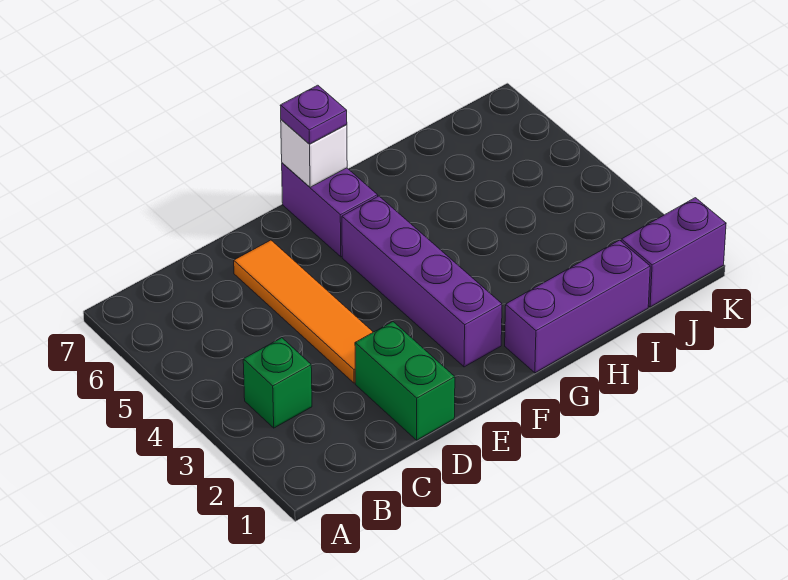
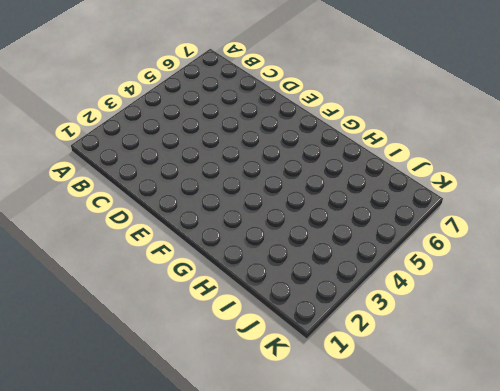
none -> green brick B3 level 1
none -> green brick D1:D2 level 1

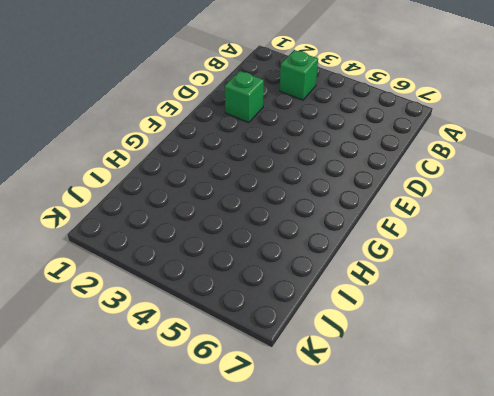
green brick D2 level 1 -> green brick D1:D2 level 1
none -> orange tile D3:D6 level 1
none -> purple brick F2:F5 level 1

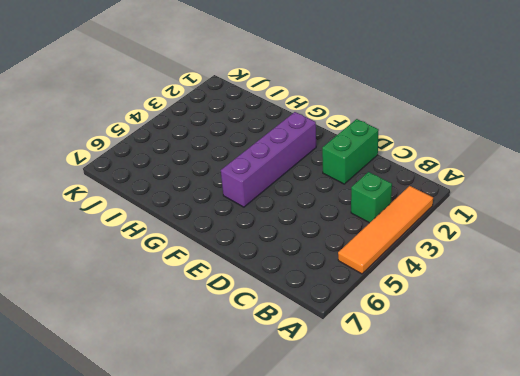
orange tile A2:A5 level 1 -> orange tile D3:D6 level 1
none -> purple brick F6:F7 level 1
none -> purple brick G1:I1 level 1

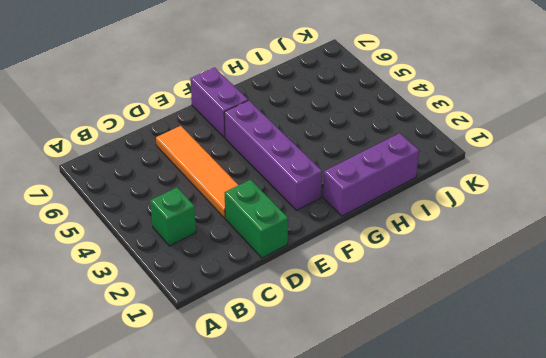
none -> purple brick J1:K1 level 1
none -> white brick F7 level 2

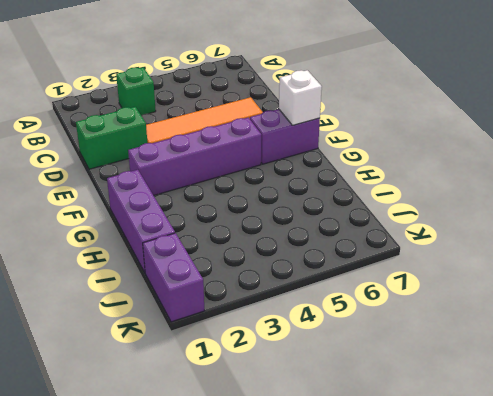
none -> purple plate F7 level 3

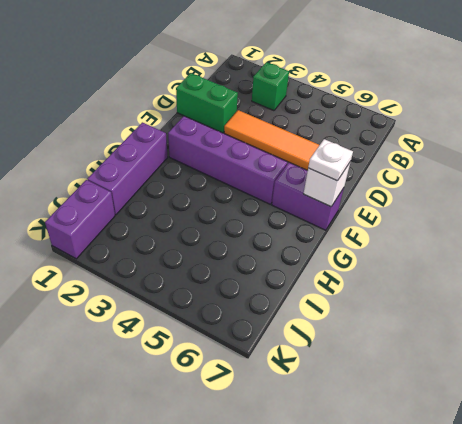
white plate F7 level 3 -> purple plate F7 level 3

